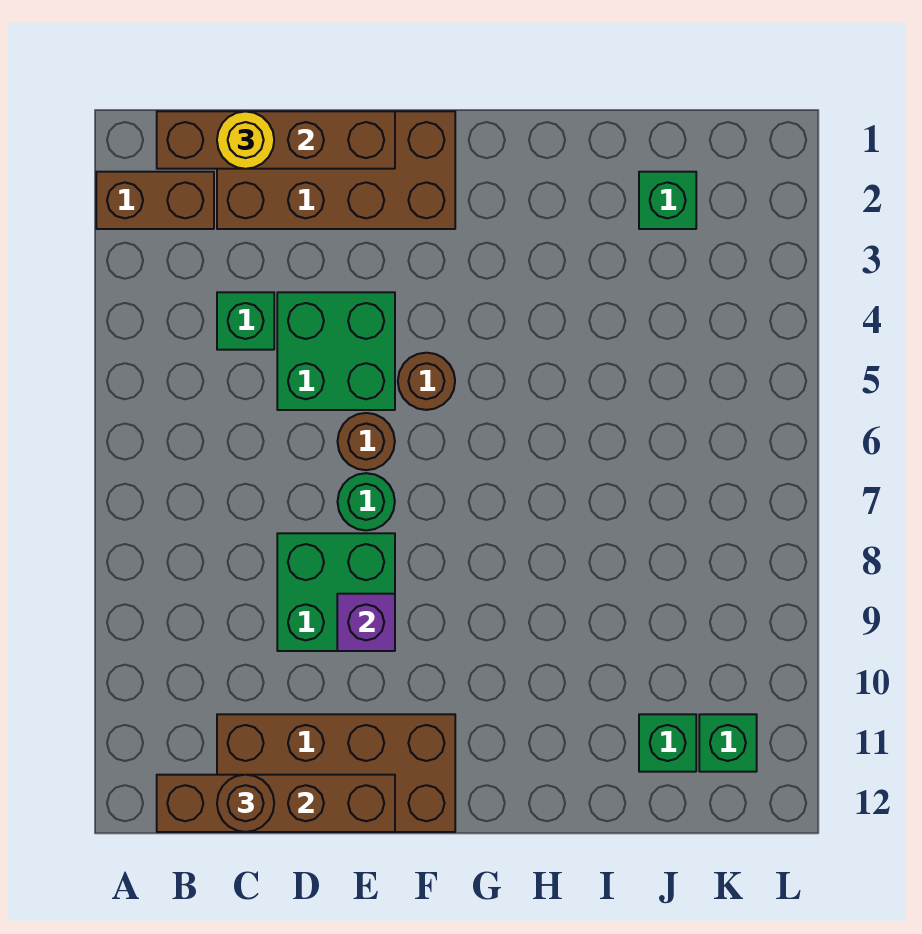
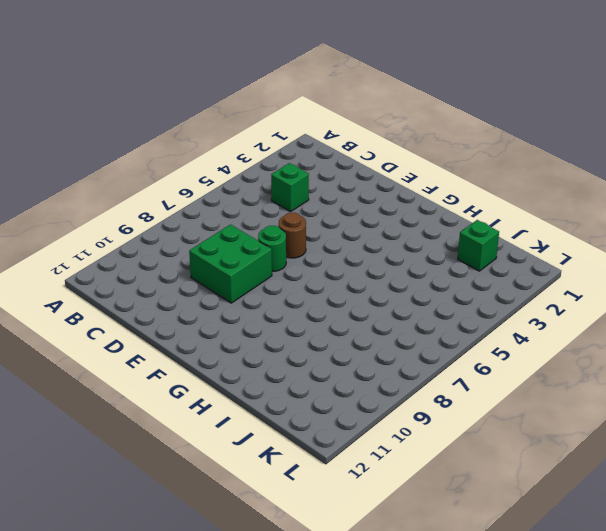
none -> brown brick A2:B2 level 1
none -> brown brick C1:F2 level 1
none -> brown brick C11:F12 level 1

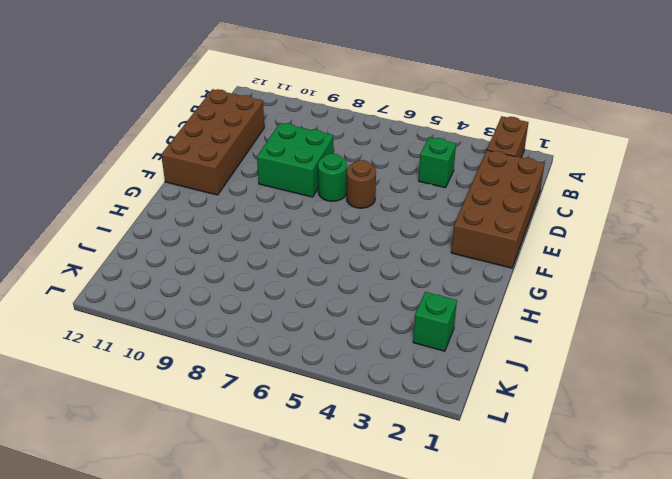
none -> green brick D4:E5 level 1
none -> brown round brick F5 level 1
none -> green brick J11 level 1

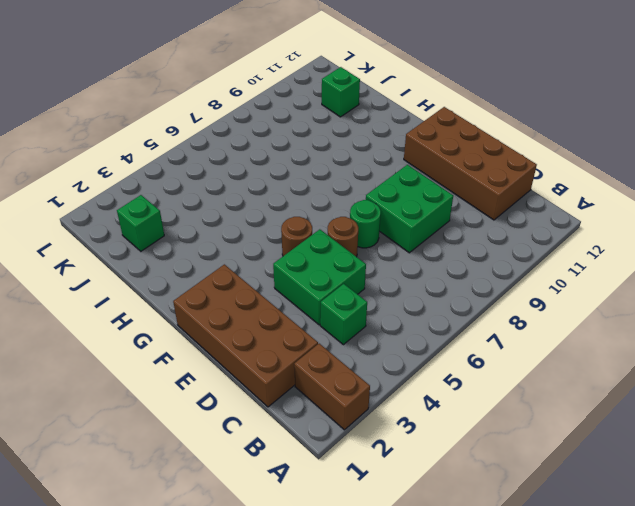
none -> green brick K11 level 1
none -> brown brick B1:E1 level 2
none -> brown brick B12:E12 level 2

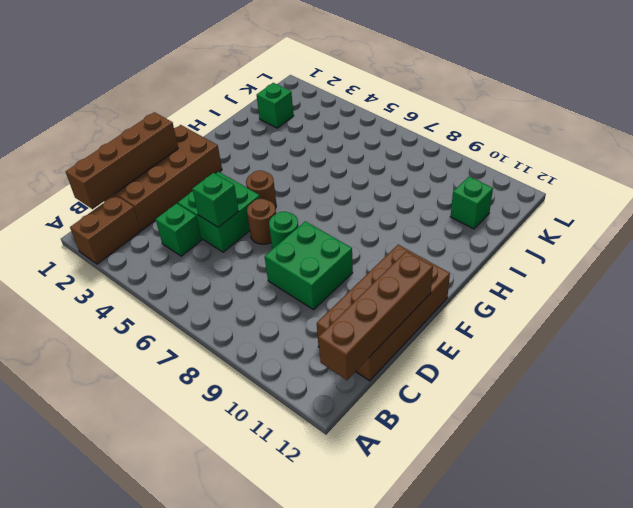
green brick D5 level 2 -> green brick K11 level 1
none -> purple brick E9 level 2
none -> yellow round brick C1 level 3
none -> brown round brick C12 level 3

